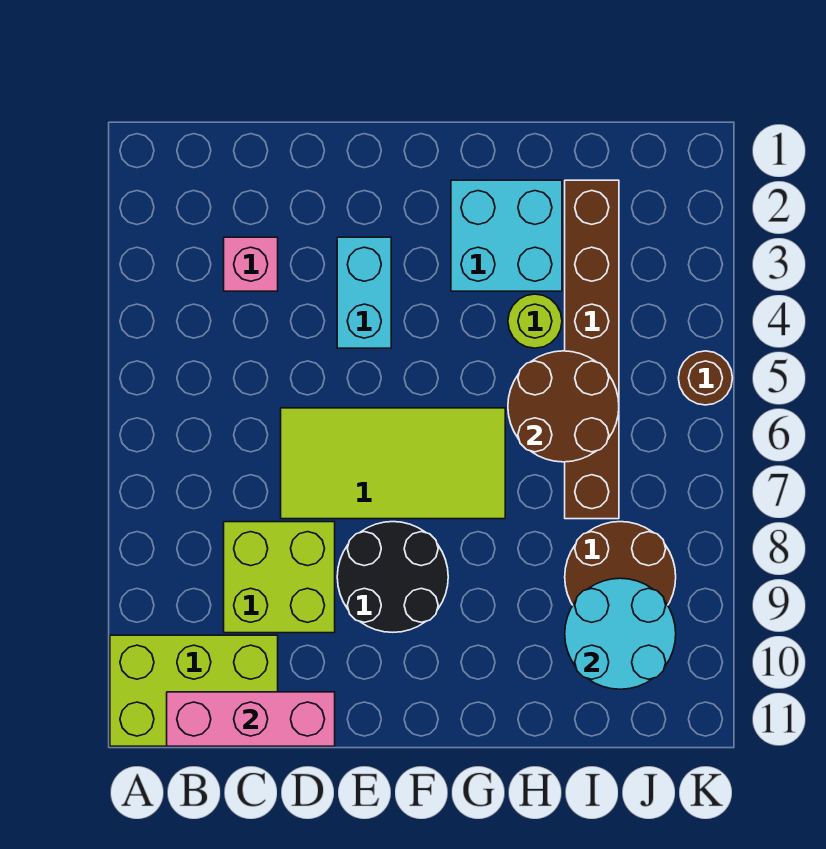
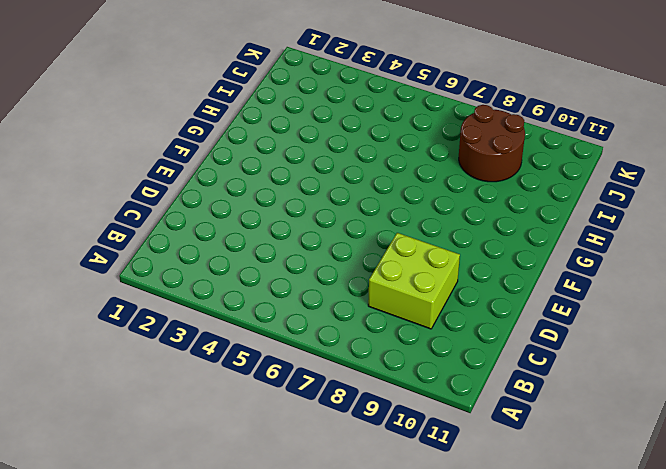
none -> lime brick A10:C11 level 1
none -> pink brick C3 level 1
none -> lime tile D6:G7 level 1

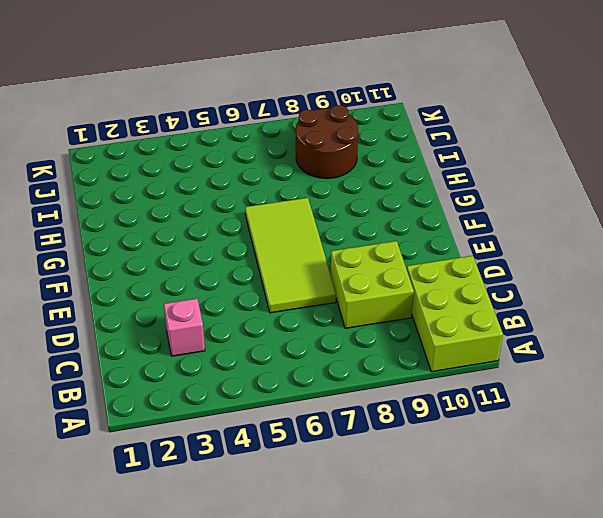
none -> cyan brick E3:E4 level 1
none -> black round brick E8:F9 level 1
none -> cyan brick G2:H3 level 1

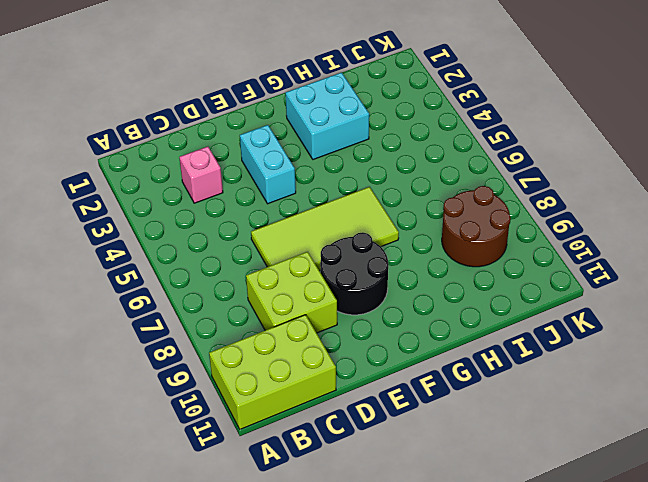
none -> lime round brick H4 level 1
none -> brown brick I2:I7 level 1
none -> brown round brick K5 level 1

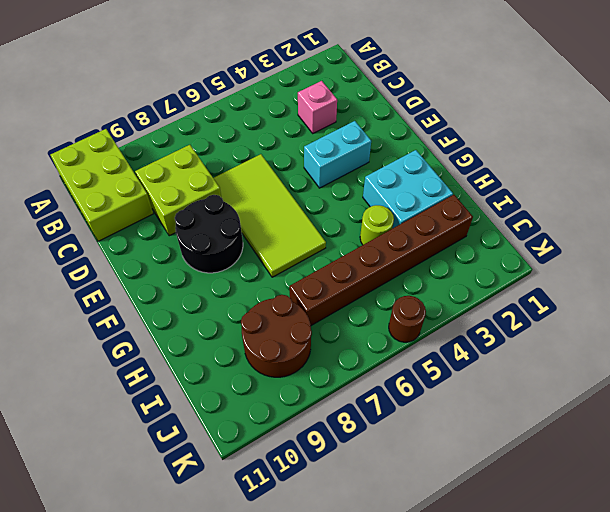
none -> pink brick B11:D11 level 2
none -> brown round brick H5:I6 level 2
none -> cyan round brick I9:J10 level 2

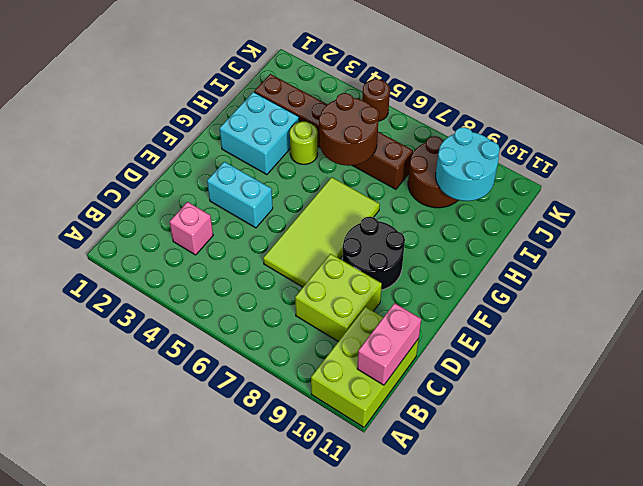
pink brick B11:C11 level 2 -> pink brick B11:D11 level 2

